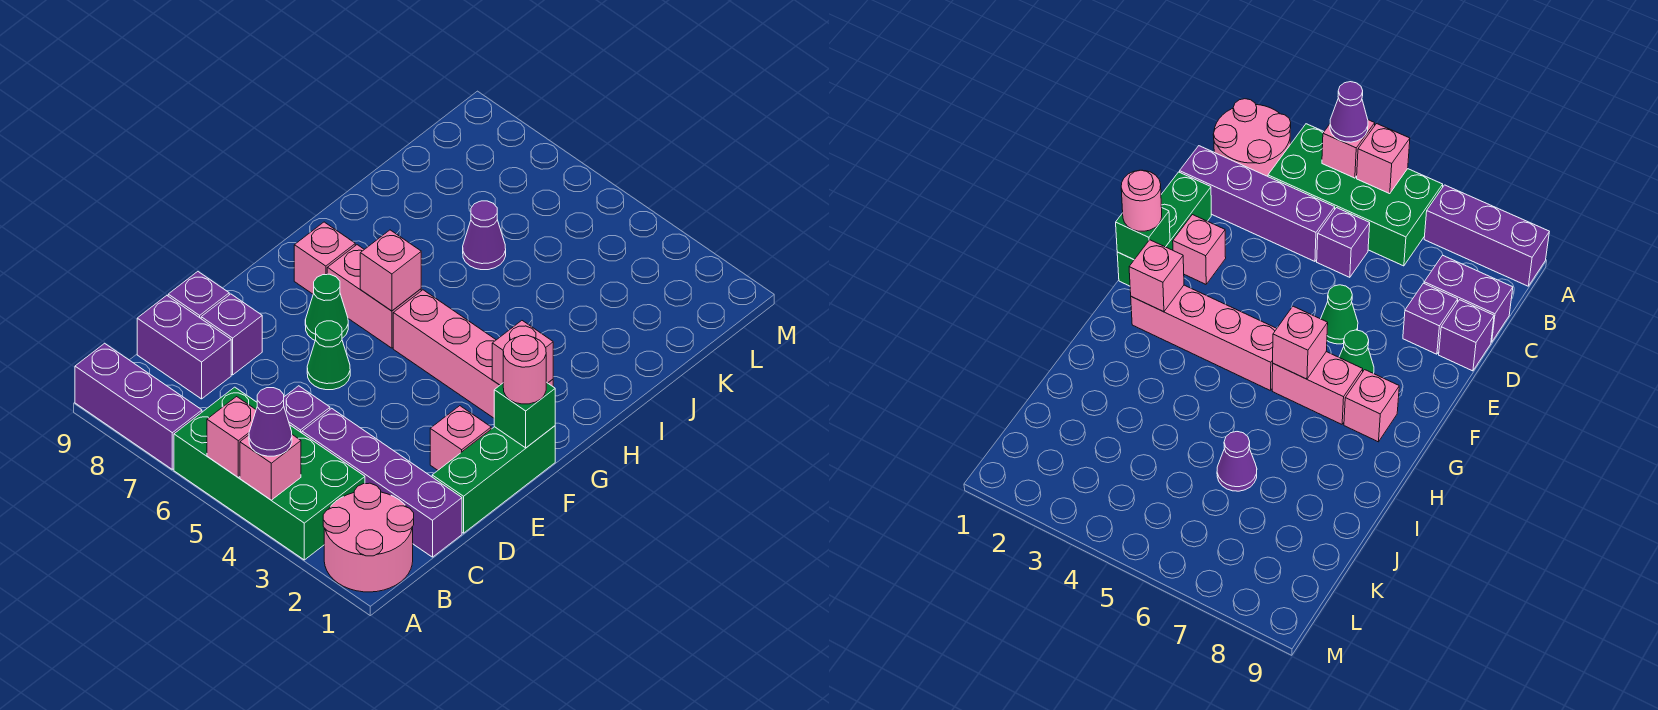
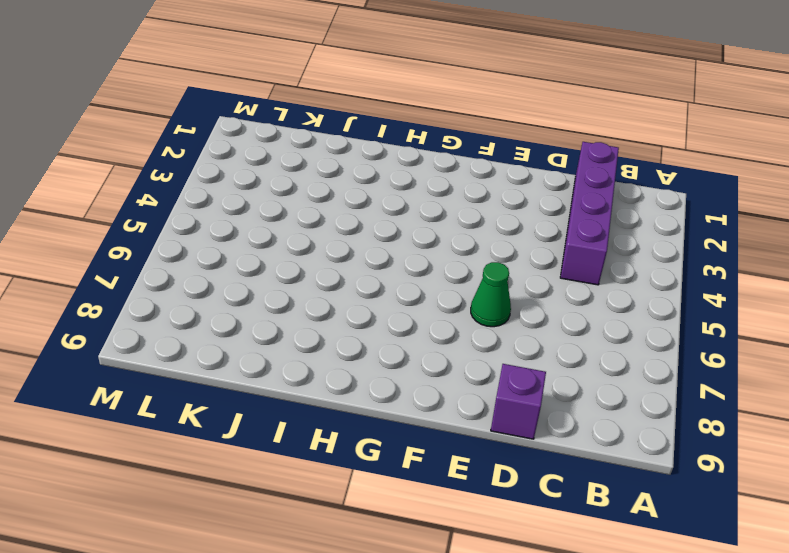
none -> pink round brick A1:B2 level 1
none -> green brick A3:B6 level 1
none -> purple brick A7:A9 level 1

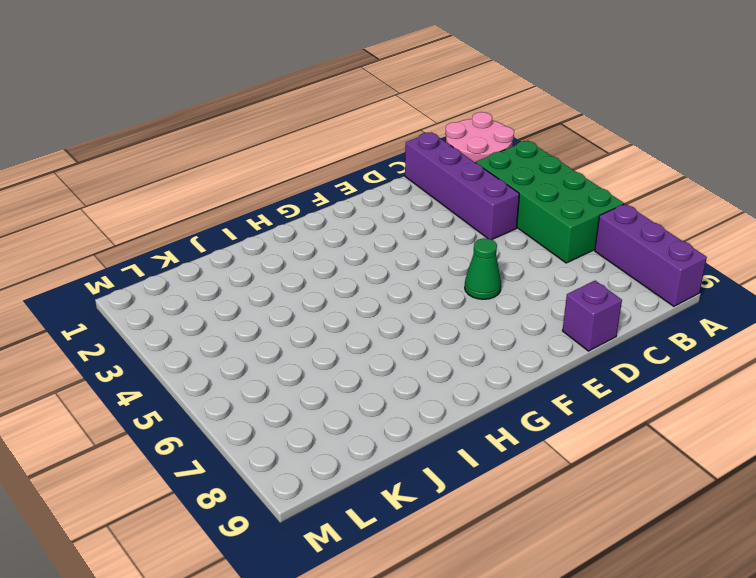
none -> purple brick C5 level 1
none -> purple brick C8:C9 level 1
none -> green brick D1:F1 level 1

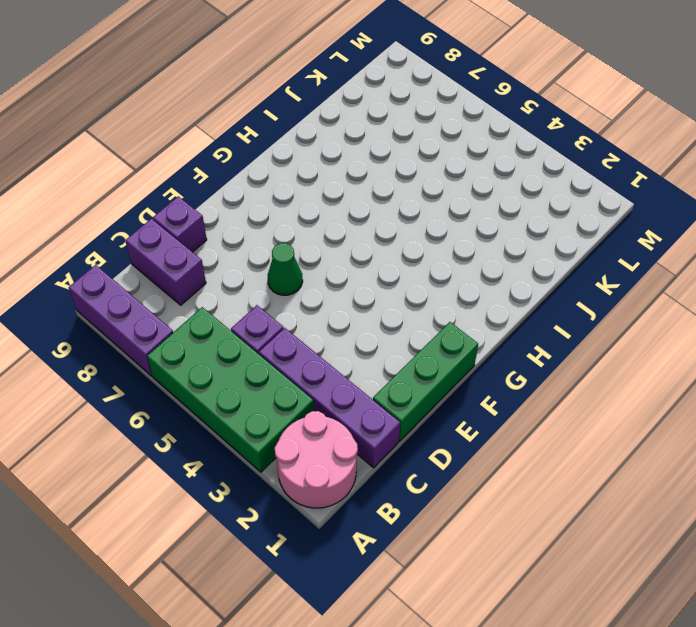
none -> purple brick D8 level 1
none -> pink brick E2 level 1
none -> green cone F7 level 1

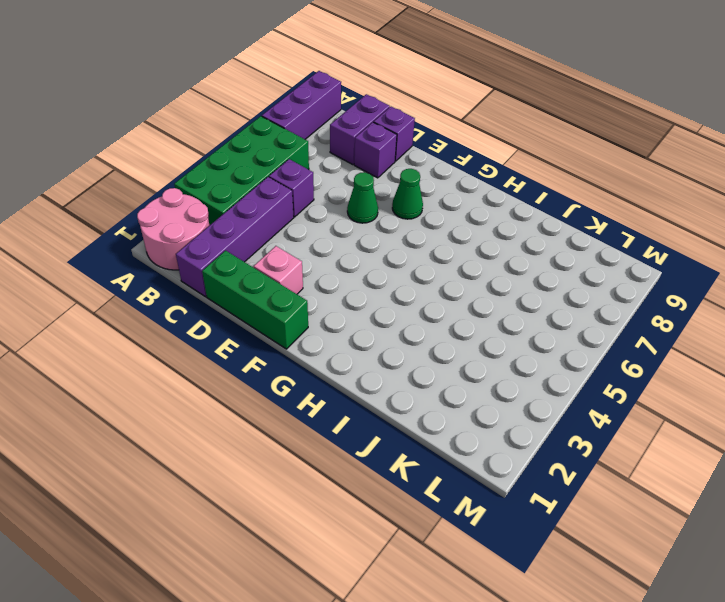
none -> pink brick G2:G5 level 1
none -> pink brick G6:G7 level 1
none -> pink brick G8 level 1

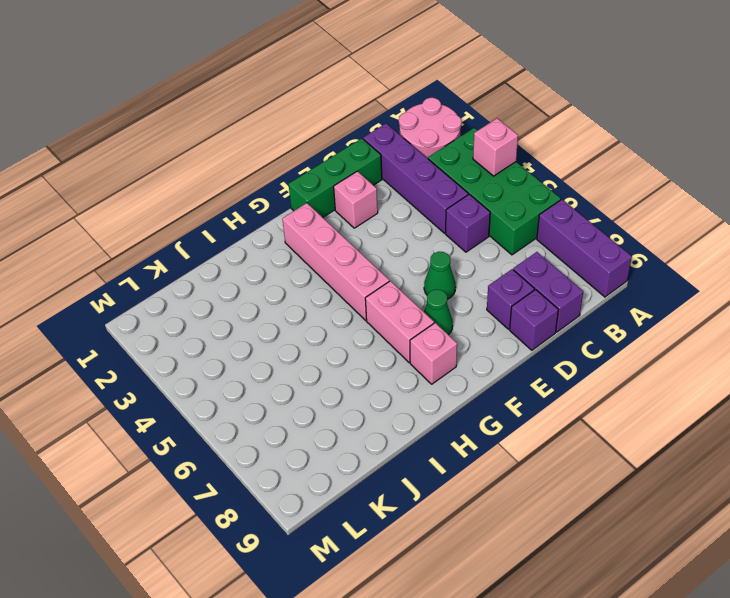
none -> purple cone J6 level 1
none -> pink brick A5 level 2
none -> green brick F1 level 2

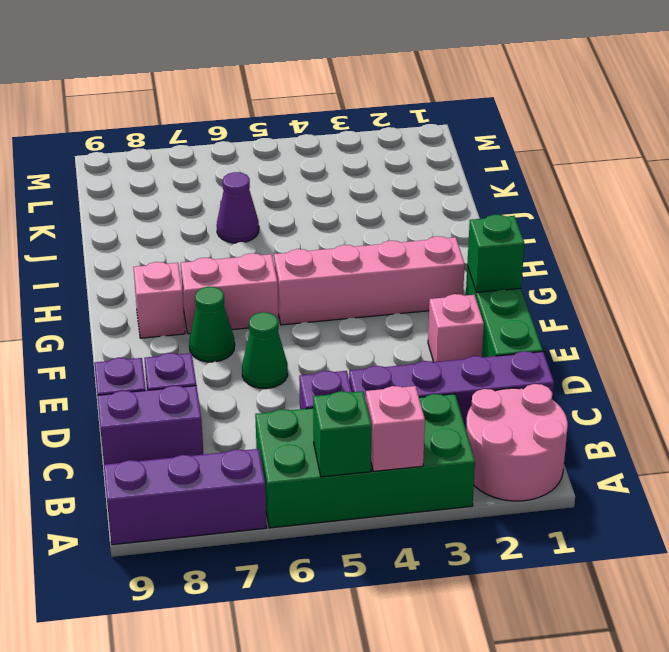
green brick A5 level 2 -> pink brick A5 level 2
none -> pink brick G2 level 2
none -> pink brick G6 level 2
none -> purple cone A4 level 3

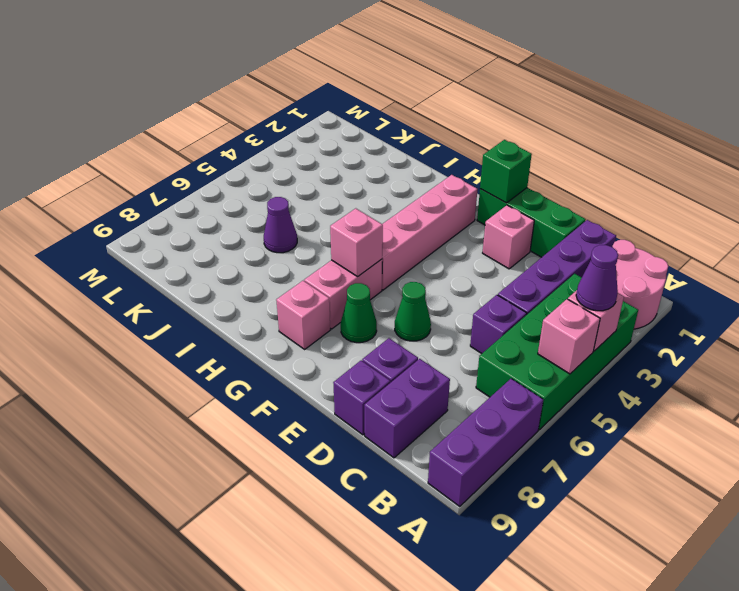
none -> pink brick G2 level 2
none -> pink round brick F1 level 3

